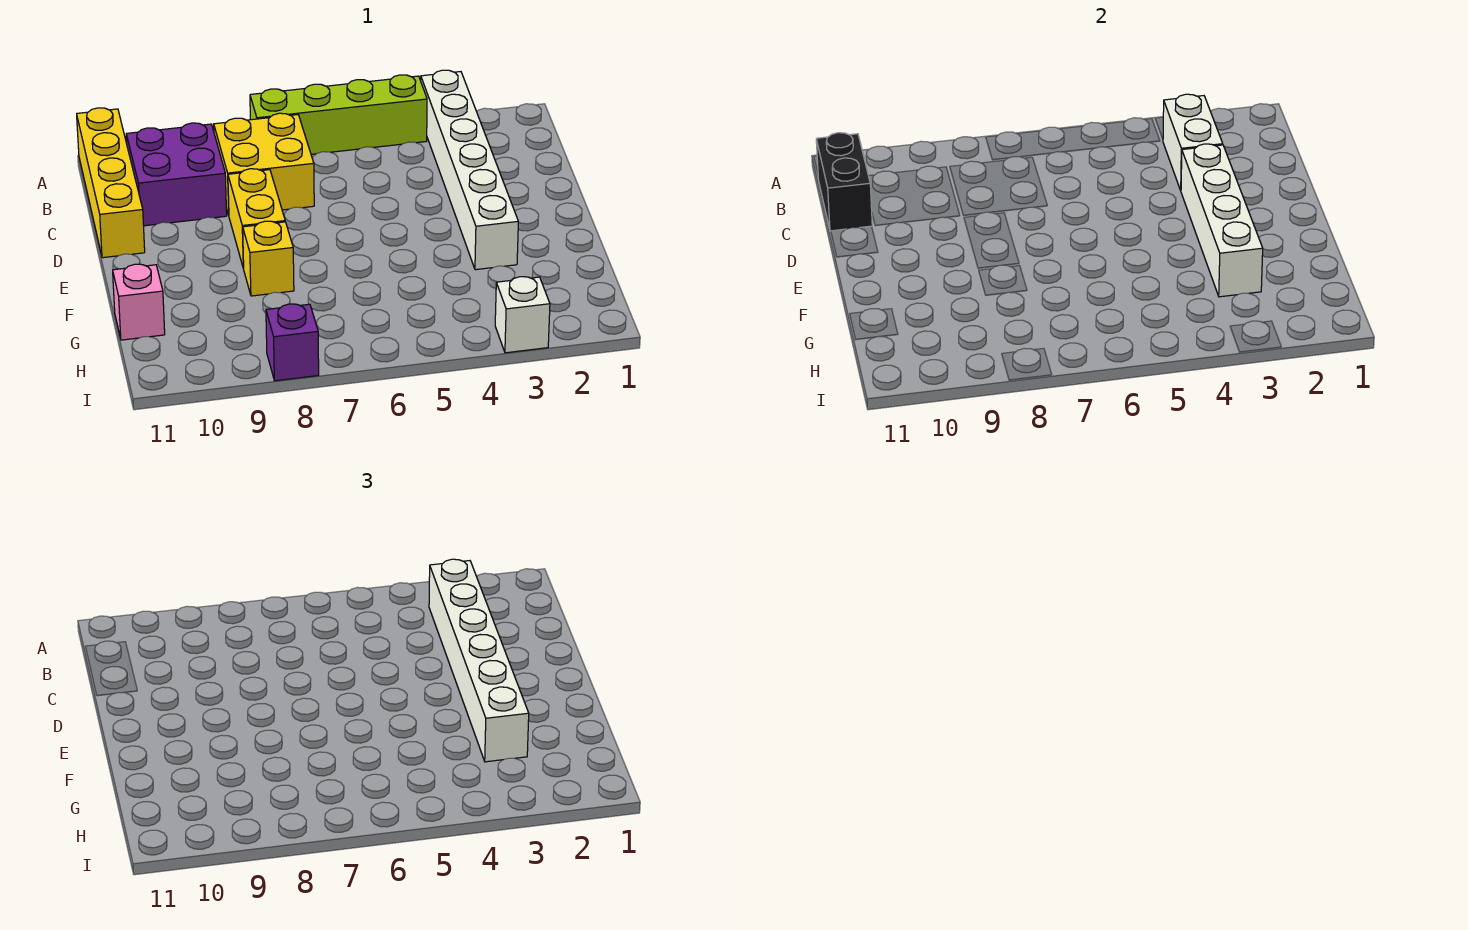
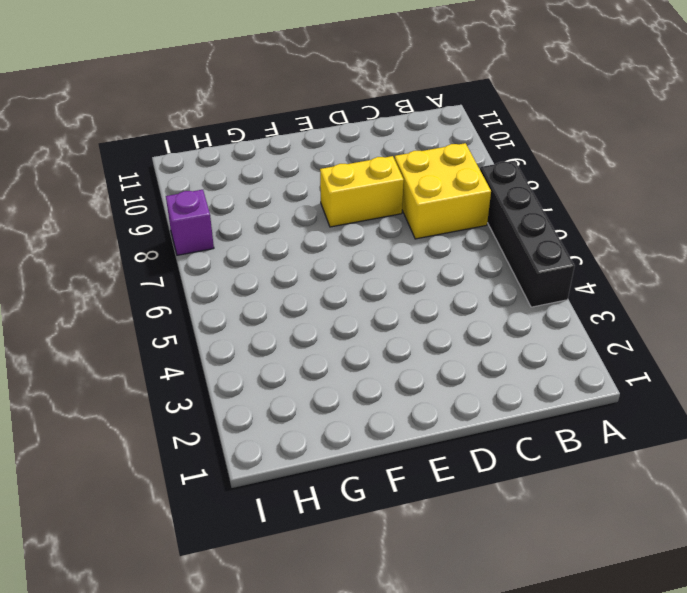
black brick A4:A7 level 1 -> lime brick A4:A7 level 1
none -> white brick A3:F3 level 1
none -> yellow brick A11:D11 level 1
none -> purple brick B9:C10 level 1

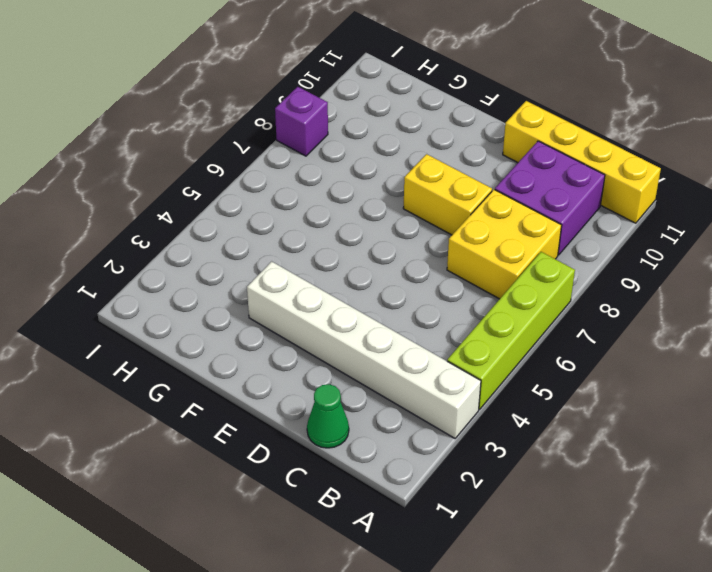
green cone C1 level 1 -> none
none -> yellow brick F8 level 1
none -> pink brick G11 level 1
none -> white brick I3 level 1

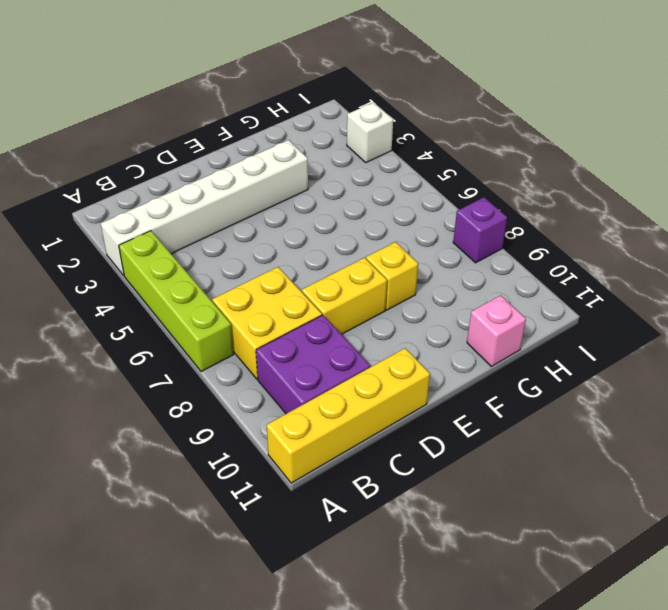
none -> white brick B3:C3 level 2
none -> black brick B11:C11 level 2
none -> white brick D3:G3 level 2

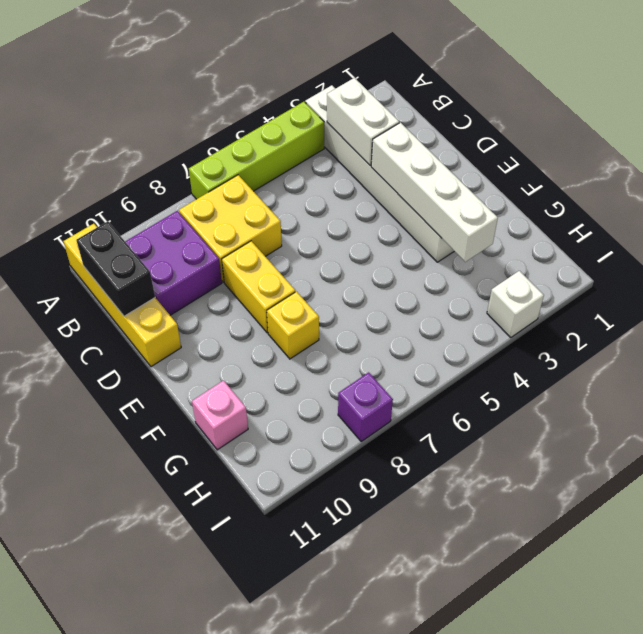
none -> white brick B3:G3 level 3

